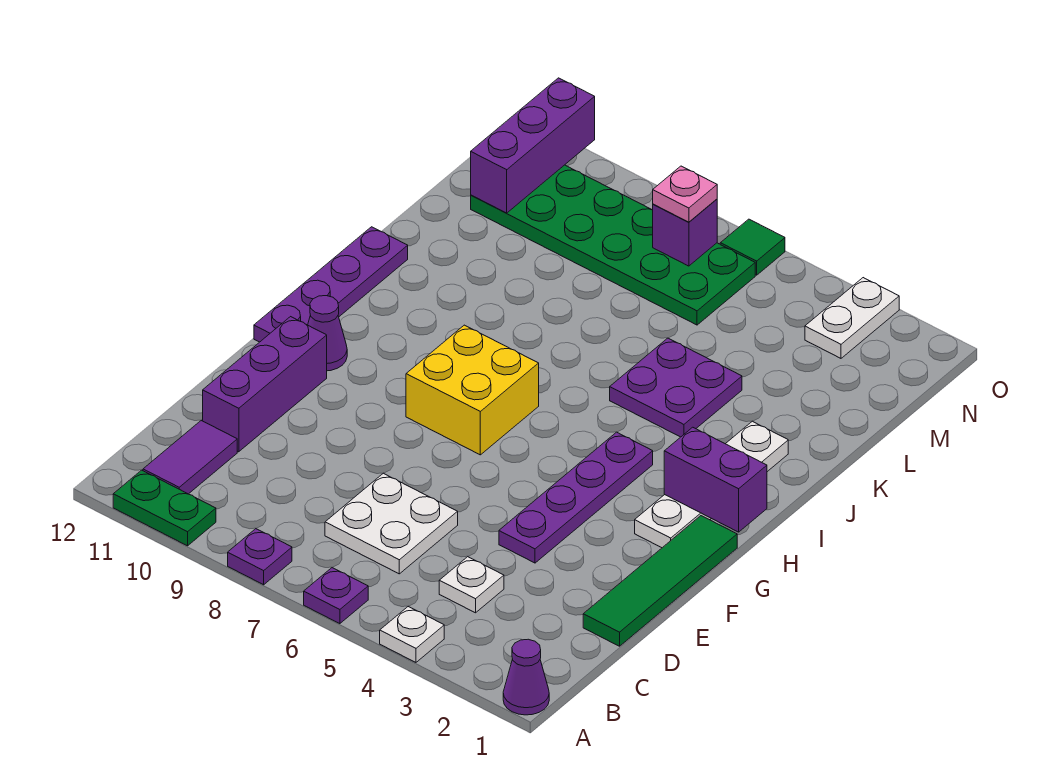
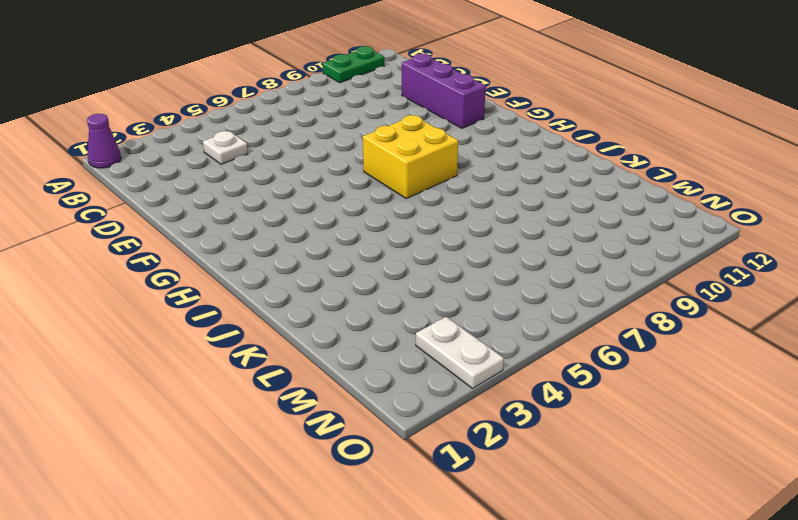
none -> white plate A4 level 1
none -> purple plate A6 level 1
none -> purple plate A8 level 1

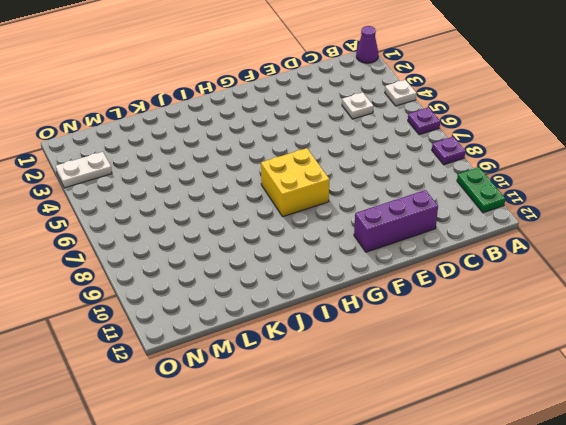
none -> purple tile B11:C11 level 1
none -> white plate C6:D7 level 1
none -> green tile D1:G1 level 1

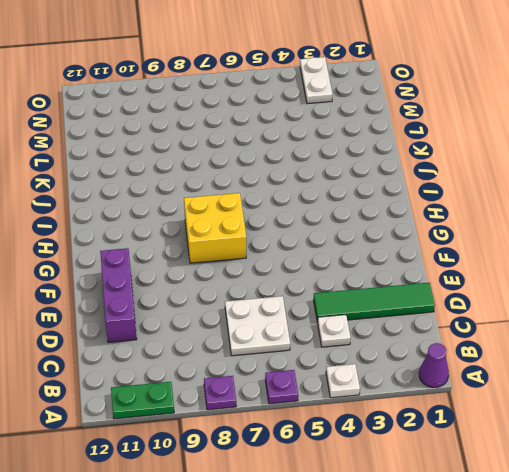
green tile D1:D4 level 1 -> green tile D1:G1 level 1
none -> purple tile B11:C11 level 1
none -> purple plate E4:H4 level 1
none -> white plate G2:J2 level 1

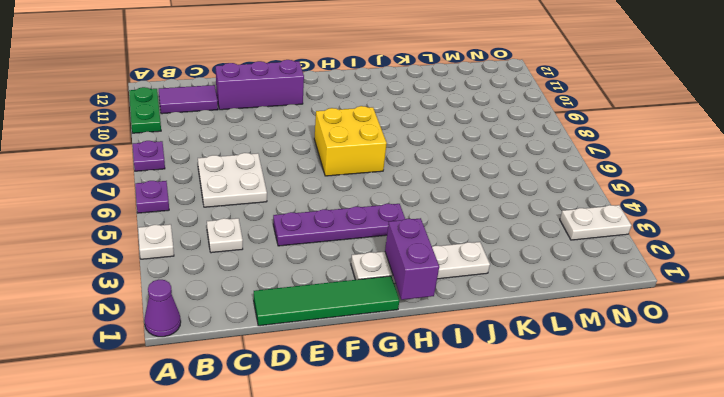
none -> purple cone G11 level 1
none -> purple plate G12:J12 level 1
none -> purple plate J4:K5 level 1

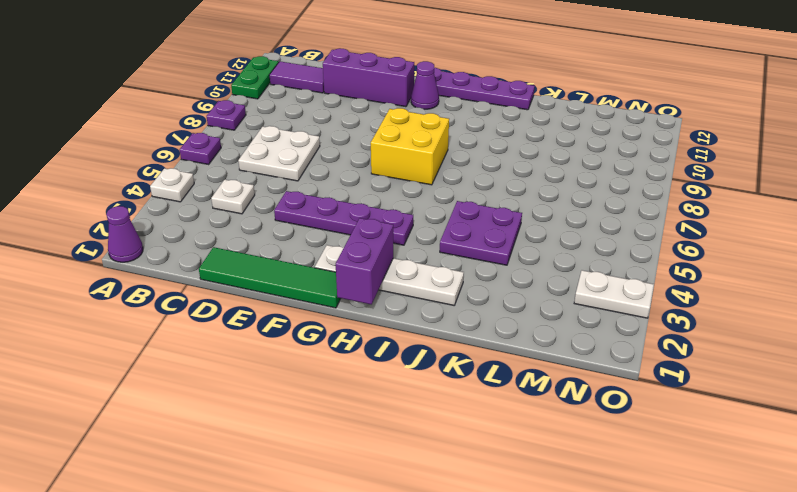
none -> green plate M6:N11 level 1
none -> green tile O6 level 1
none -> purple brick M11:O11 level 2

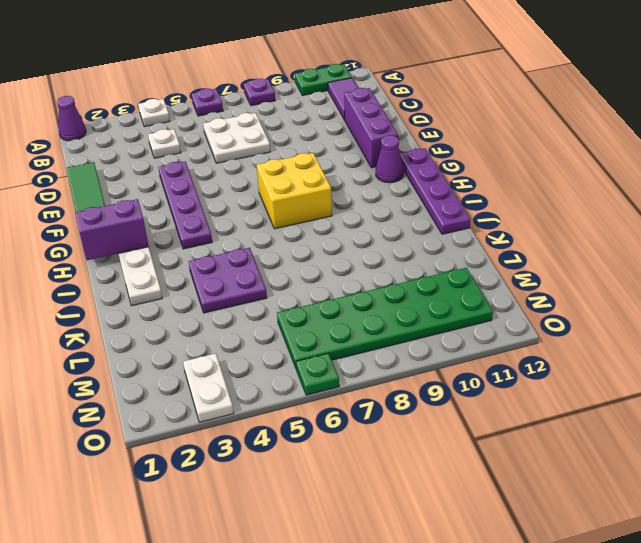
green plate O6 level 1 -> green tile O6 level 1
none -> purple brick M11:O11 level 2
none -> purple brick N7 level 2
none -> pink plate N7 level 3

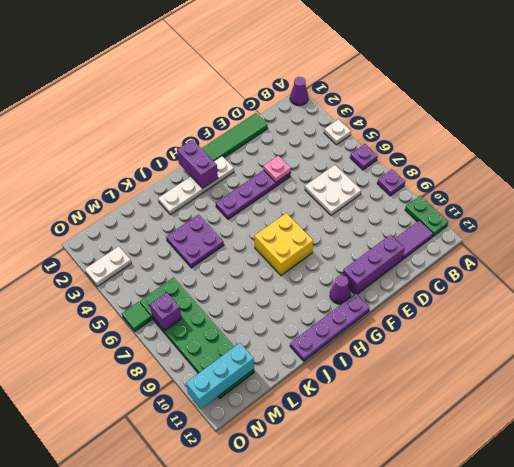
pink plate E4 level 2 -> pink plate N7 level 3
cyan brick M11:O11 level 2 -> purple brick M11:O11 level 2
none -> white plate C4 level 1

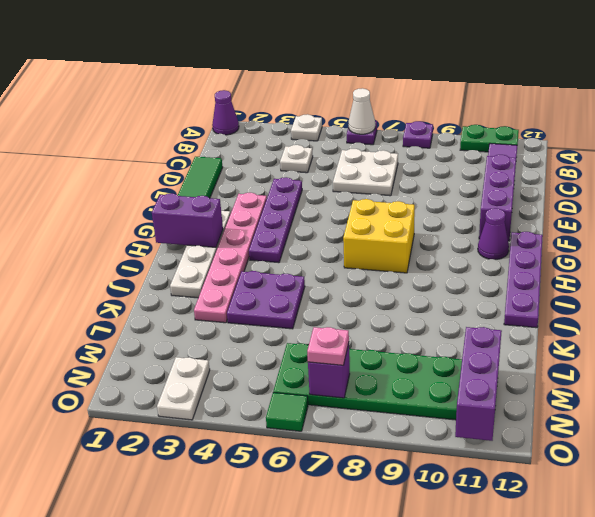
white cone A6 level 2 -> none
pink plate F3:K3 level 1 -> none

